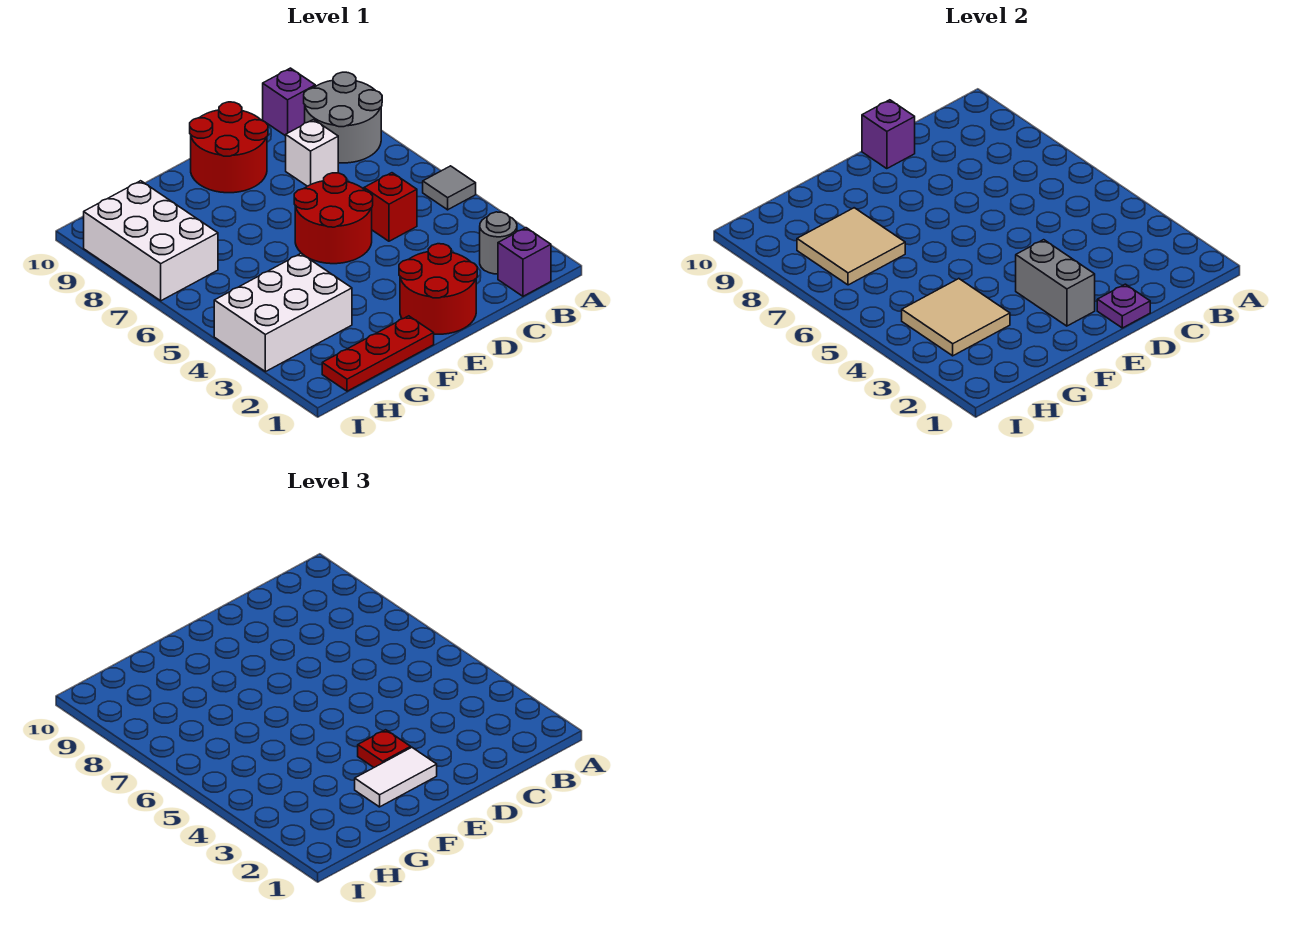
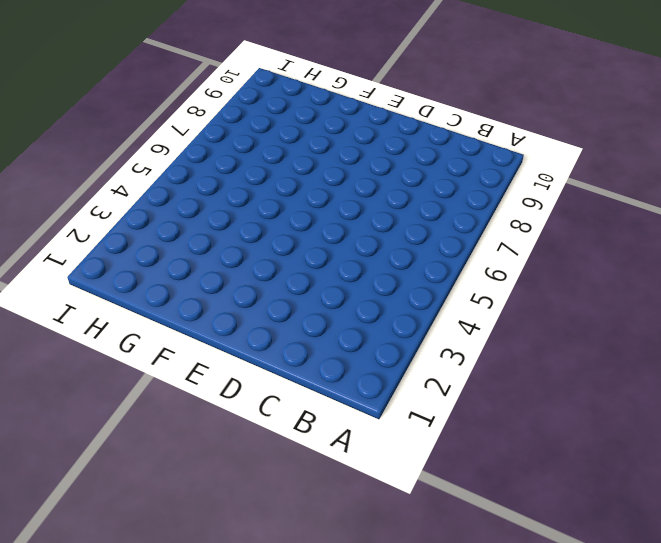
none -> grey tile A5 level 1
none -> grey round brick A8:B9 level 1
none -> purple brick B1 level 1

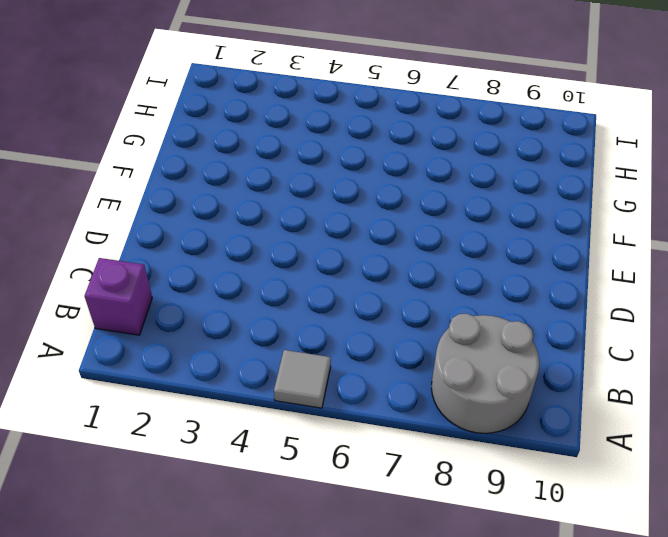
none -> grey round brick B2 level 1
none -> purple brick B10 level 1
none -> red brick C5 level 1

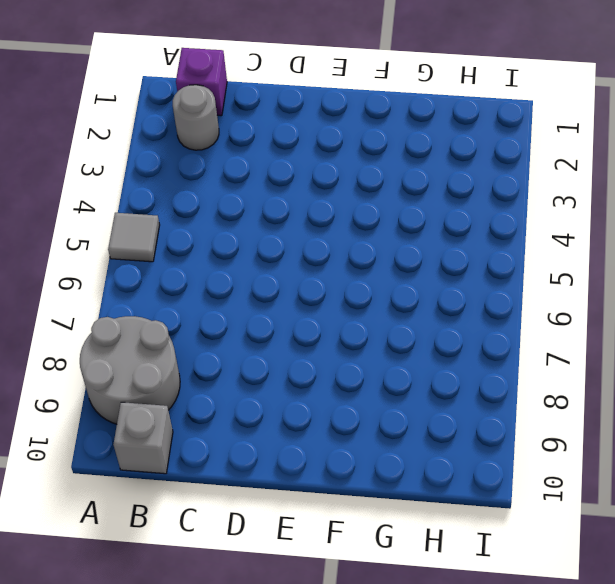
grey brick B10 level 1 -> purple brick B10 level 1
none -> red brick C5 level 1
none -> white brick C8 level 1
none -> red round brick D1:E2 level 1

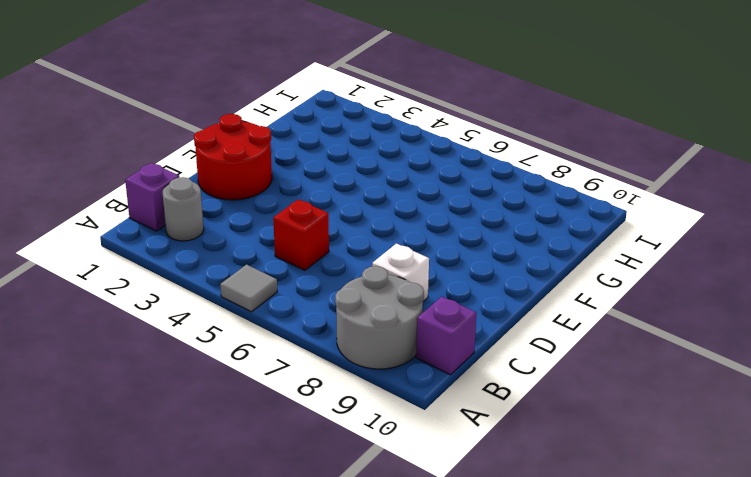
none -> red round brick D5:E6 level 1
none -> red round brick D9:E10 level 1
none -> red plate F1:H1 level 1

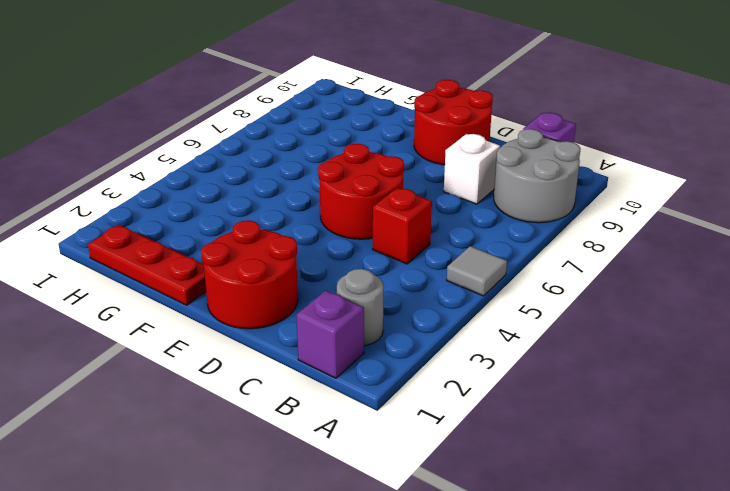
none -> white brick G3:I4 level 1
none -> white brick H7:I9 level 1
none -> purple plate D1 level 2

